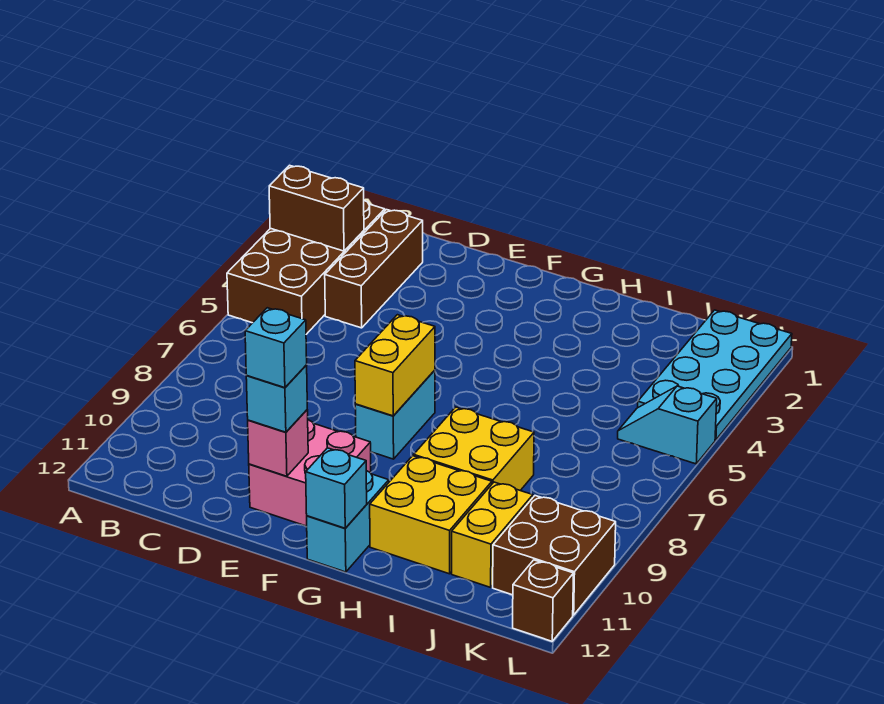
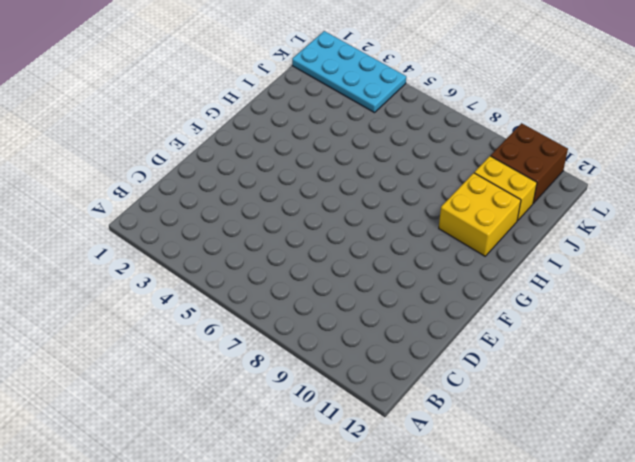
none -> brown brick A2:B5 level 1
none -> brown brick C2:C4 level 1
none -> pink brick E10:F11 level 1

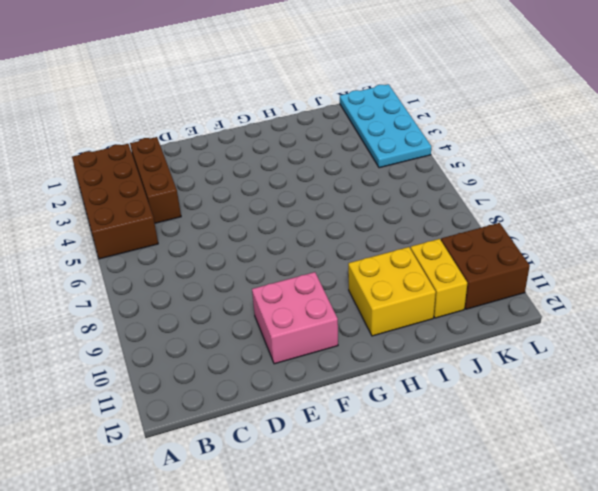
none -> cyan brick F7:F8 level 1
none -> cyan brick G11:G12 level 1
none -> yellow brick H8:I9 level 1

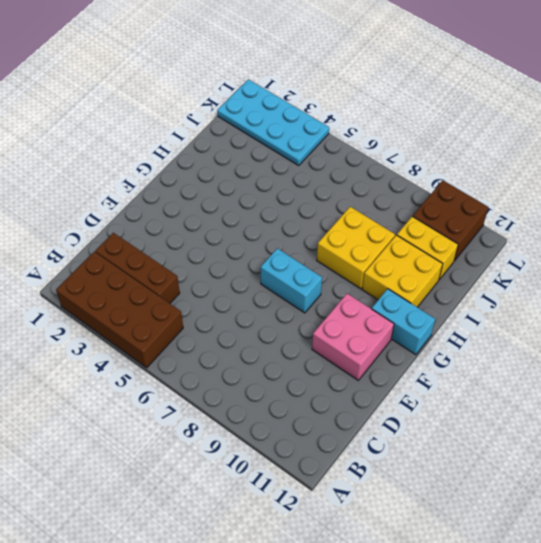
none -> cyan slope K5:L5 level 1 top L
none -> brown brick L12 level 1
none -> brown brick A3:B3 level 2

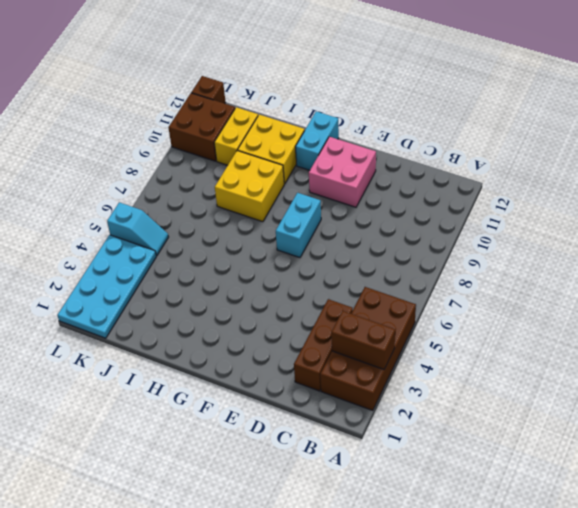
none -> pink brick E11 level 2
none -> yellow brick F7:F8 level 2
none -> cyan brick G12 level 2

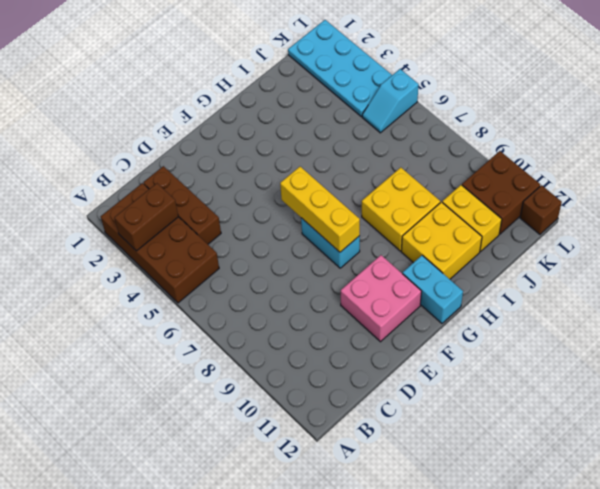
yellow brick F6:F8 level 2 -> yellow brick F7:F8 level 2
none -> pink brick E11 level 2
none -> cyan brick G12 level 2
none -> cyan brick E11 level 3

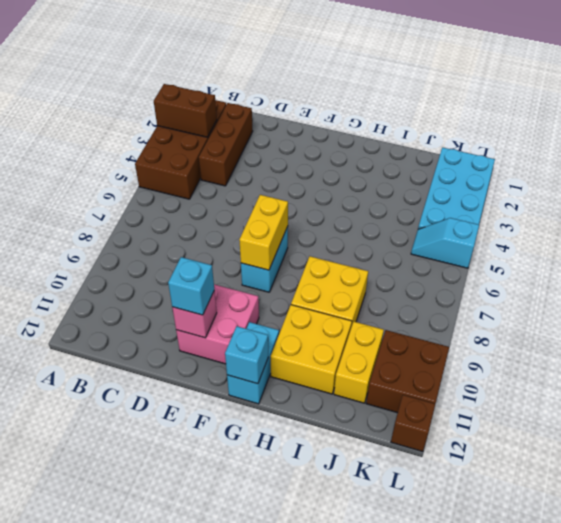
none -> cyan brick E11 level 4

